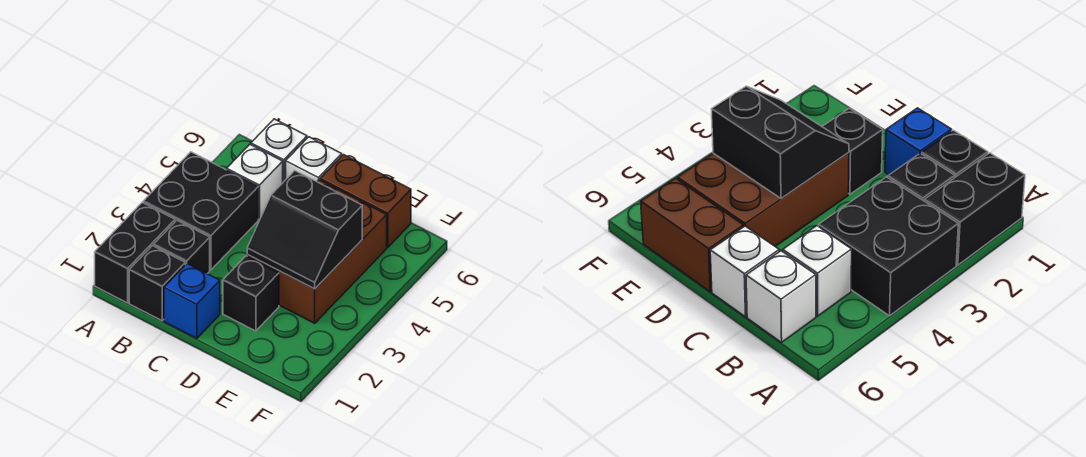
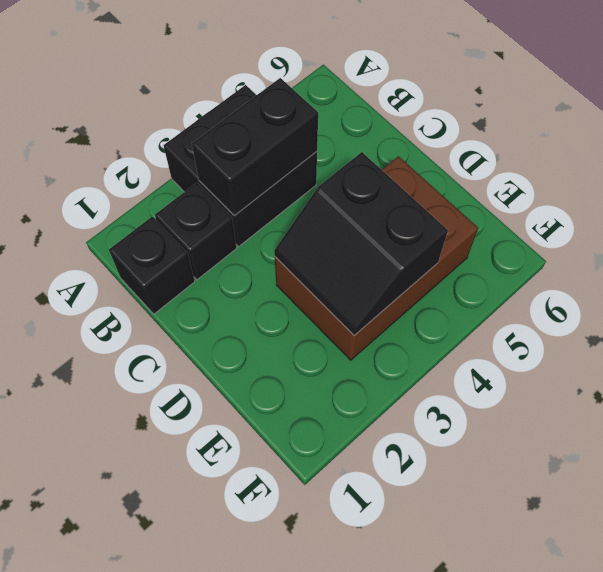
black brick B3:B4 level 2 -> black brick A1:A2 level 1
none -> white brick B5 level 1
none -> white brick B6 level 1
none -> blue brick C1 level 1

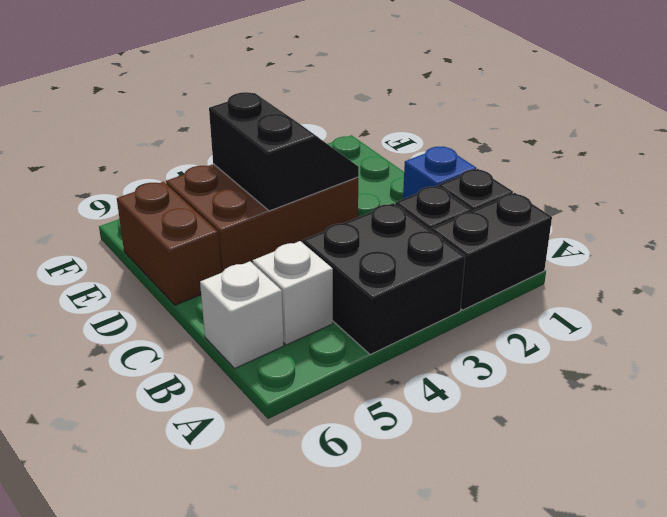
none -> white brick C6 level 1
none -> black brick D2 level 1

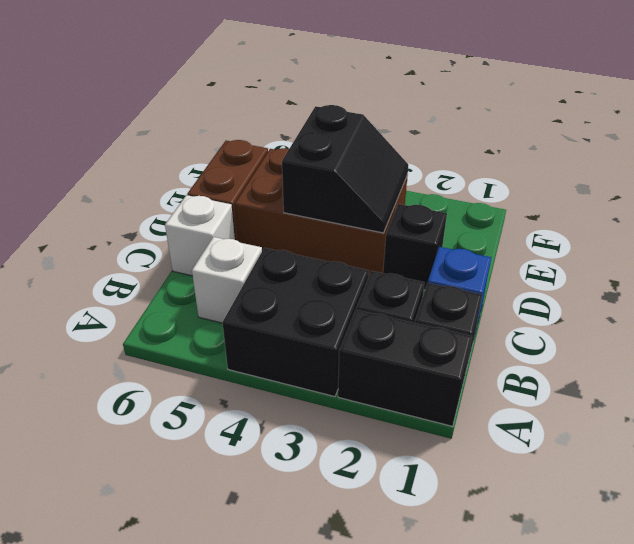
none -> white brick B6 level 1

